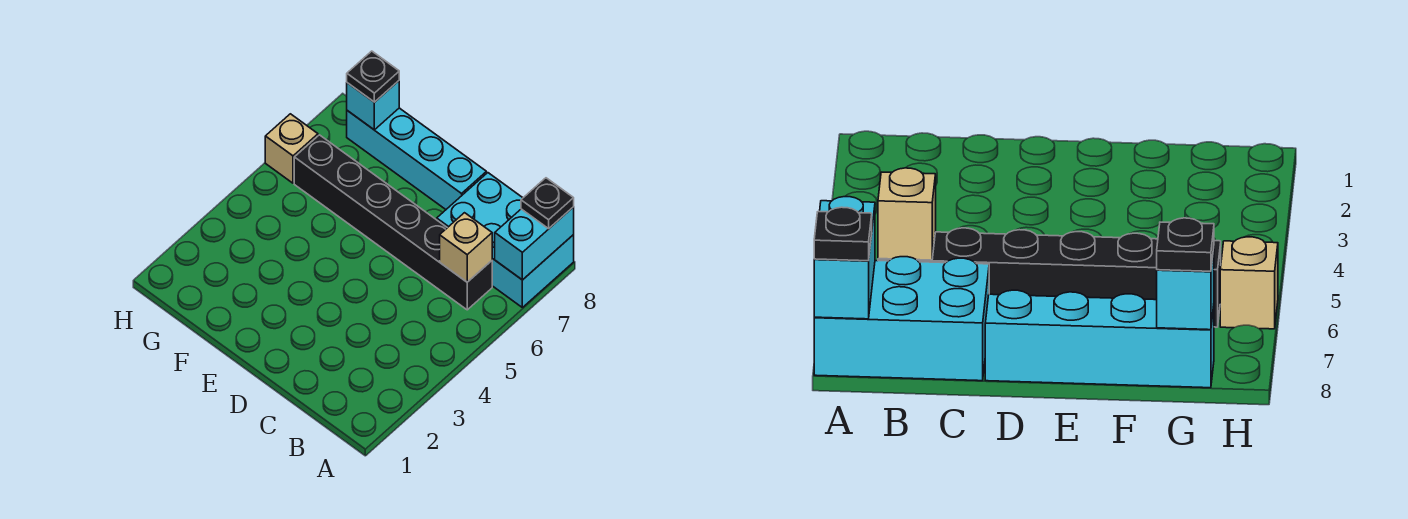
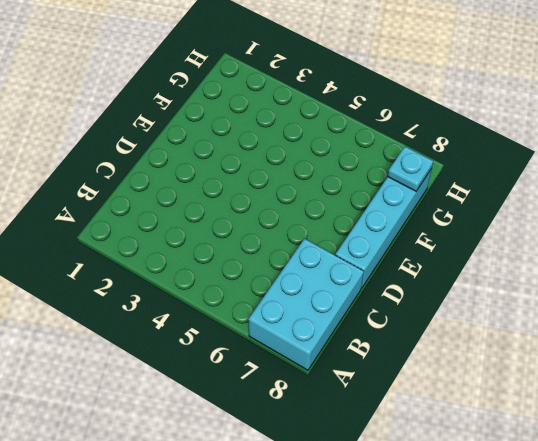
cyan plate G8 level 2 -> cyan brick G8 level 2
none -> black brick B6:G6 level 1
none -> tan brick H6 level 1

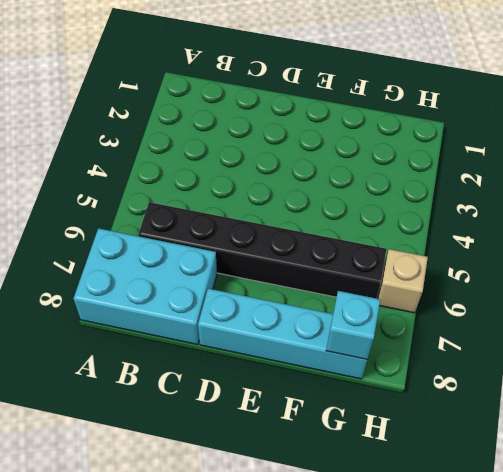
none -> cyan brick A7:A8 level 2
none -> tan brick B6 level 2

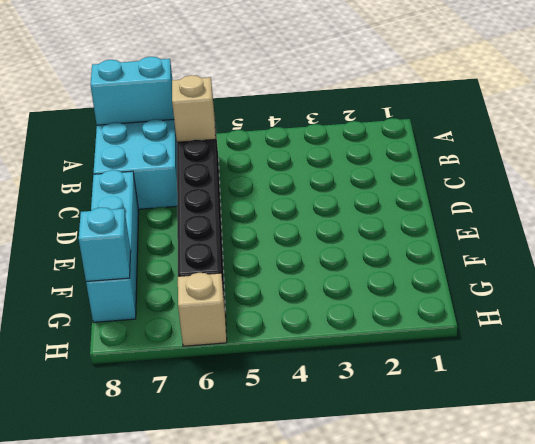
none -> black plate A8 level 3
none -> black plate G8 level 3

